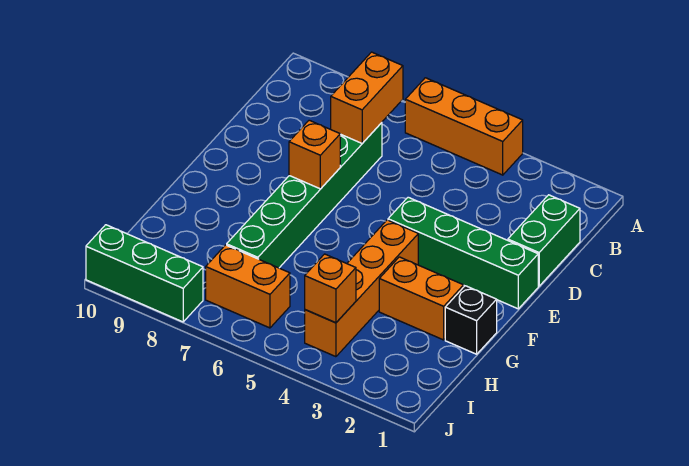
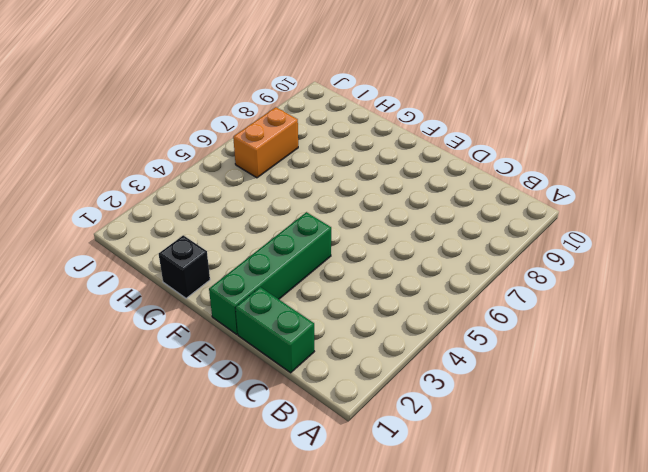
none -> orange brick A4:A6 level 1
none -> green brick C7:H7 level 1
none -> orange brick F4:I4 level 1

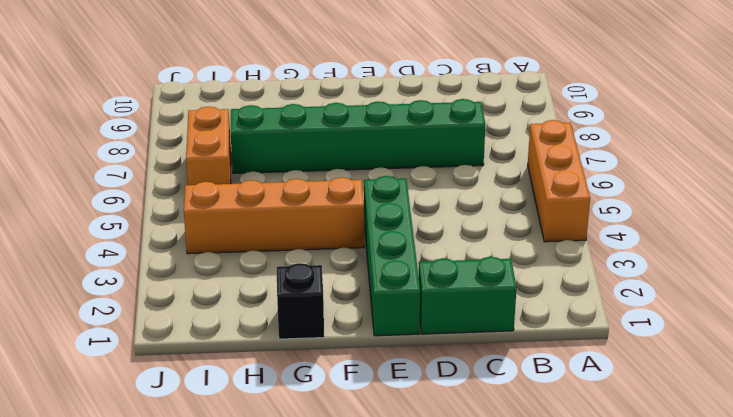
none -> orange brick G2:G3 level 1
none -> green brick J8:J10 level 1
none -> orange brick B7:C7 level 2

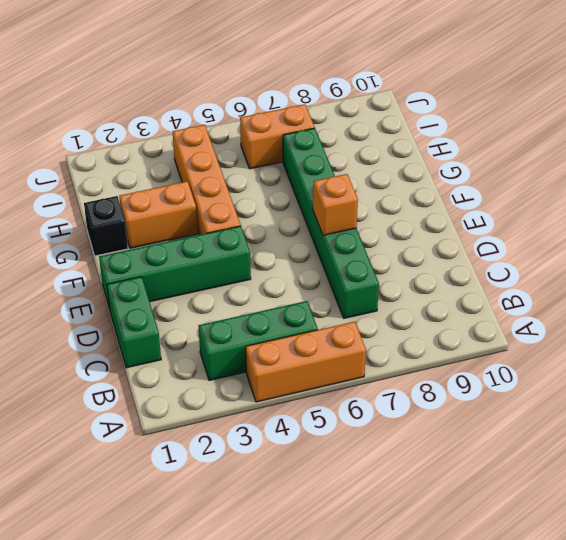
green brick B3:B5 level 1 -> green brick J8:J10 level 1
none -> orange brick B7:C7 level 2
none -> orange brick I4 level 2

